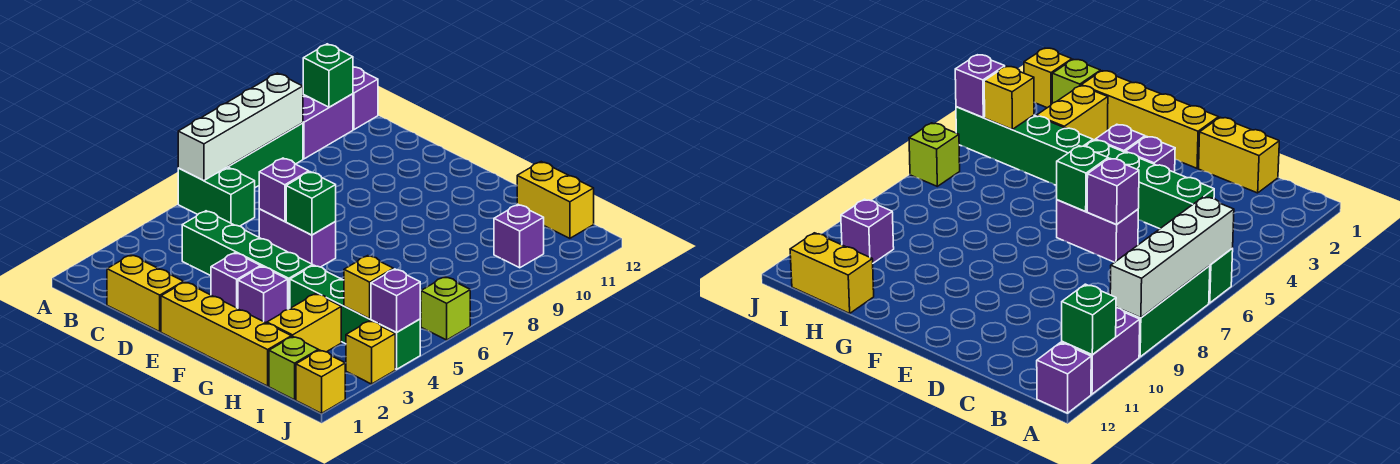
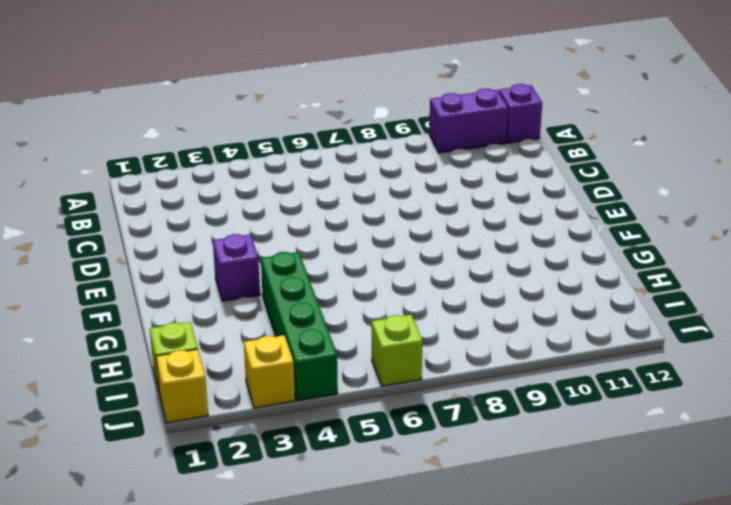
none -> green brick A6:B6 level 1
none -> green brick A7:A9 level 1
none -> yellow brick C1:D1 level 1

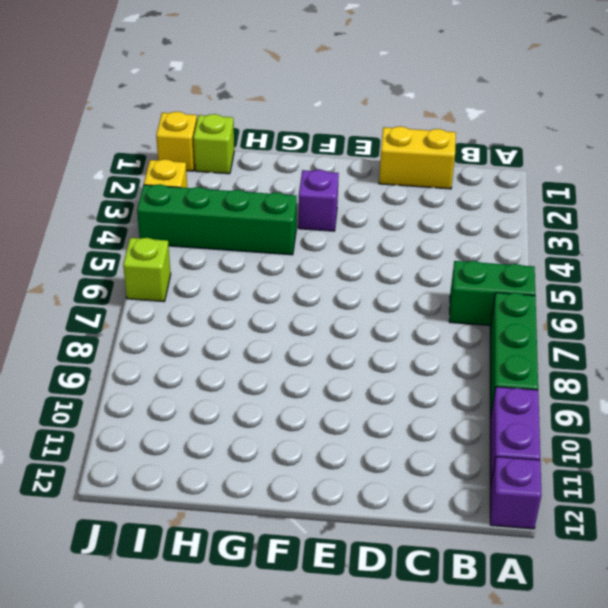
none -> green brick C4:F4 level 1
none -> purple brick D6:E6 level 1
none -> yellow brick E1:H1 level 1

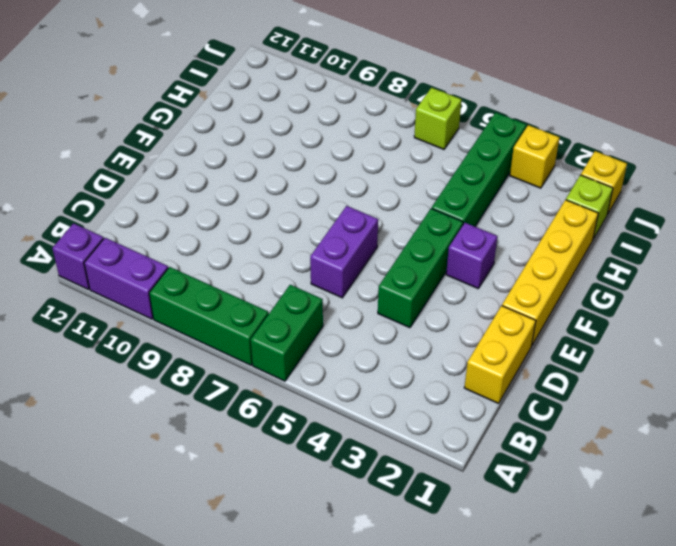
green brick D4:F4 level 1 -> green brick C4:F4 level 1
none -> purple brick E3 level 1
none -> yellow brick H2:H3 level 1
none -> yellow brick H12:I12 level 1

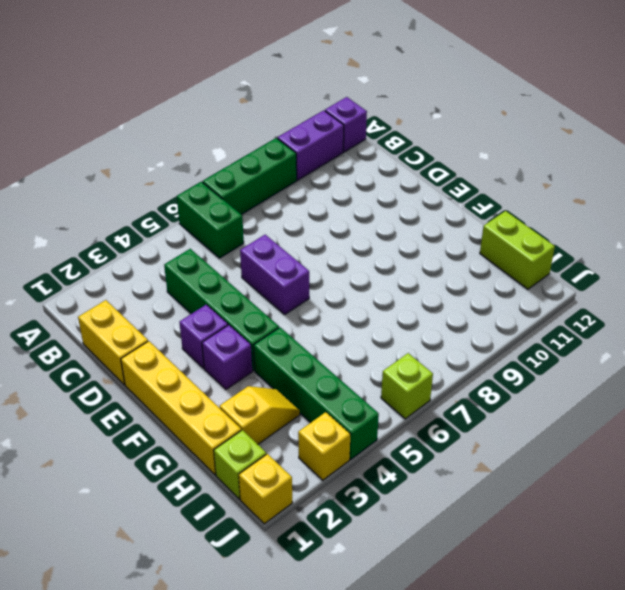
yellow slope H2:H3 level 1 top 2 -> yellow brick H2:H3 level 1
lime brick H12:I12 level 1 -> yellow brick H12:I12 level 1
none -> purple brick I10 level 1
none -> white brick A6:A9 level 2
none -> green brick A11 level 2

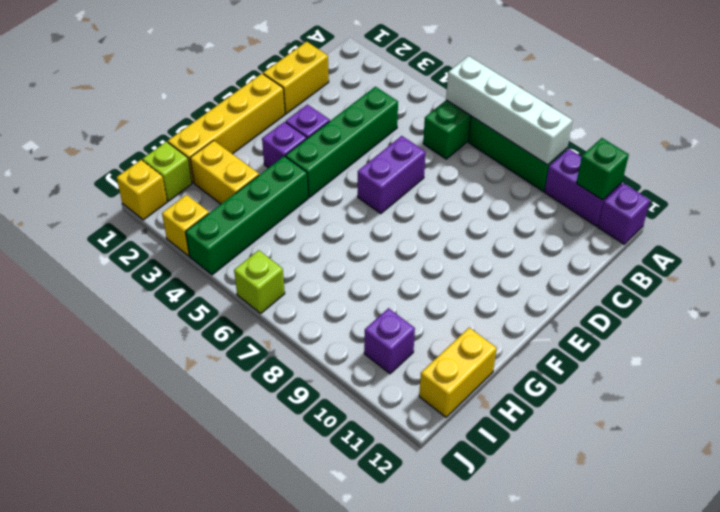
none -> purple brick D6 level 2
none -> green brick E6 level 2
none -> yellow brick I4 level 2

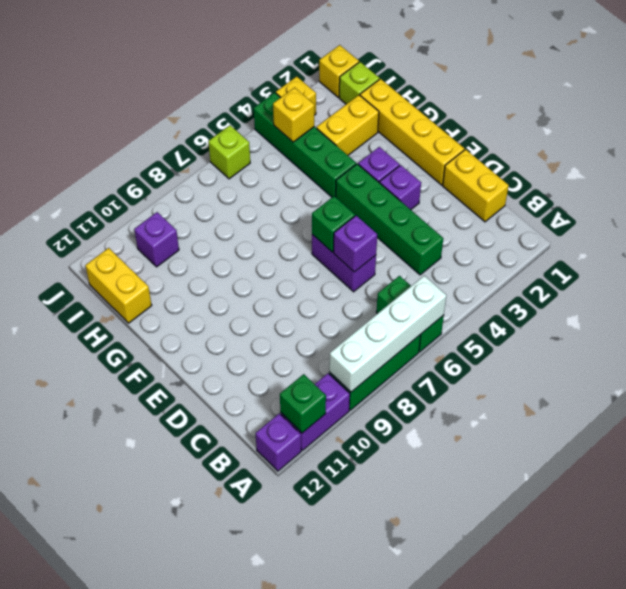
none -> purple brick J4 level 2

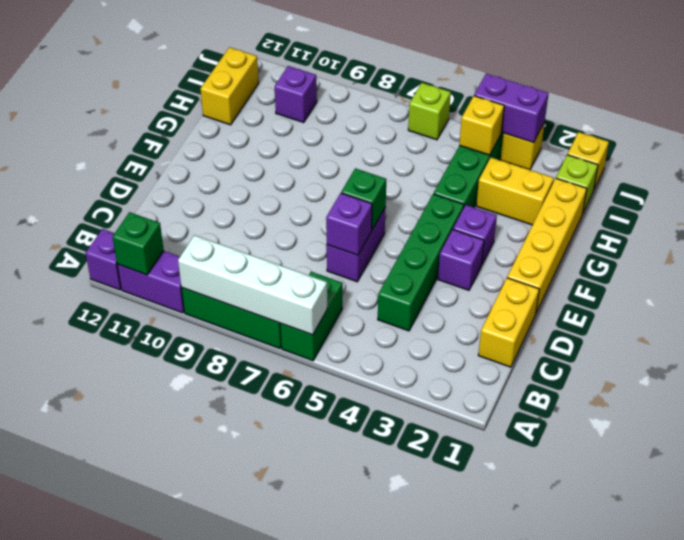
purple brick J3:J4 level 2 -> purple brick J4 level 2

